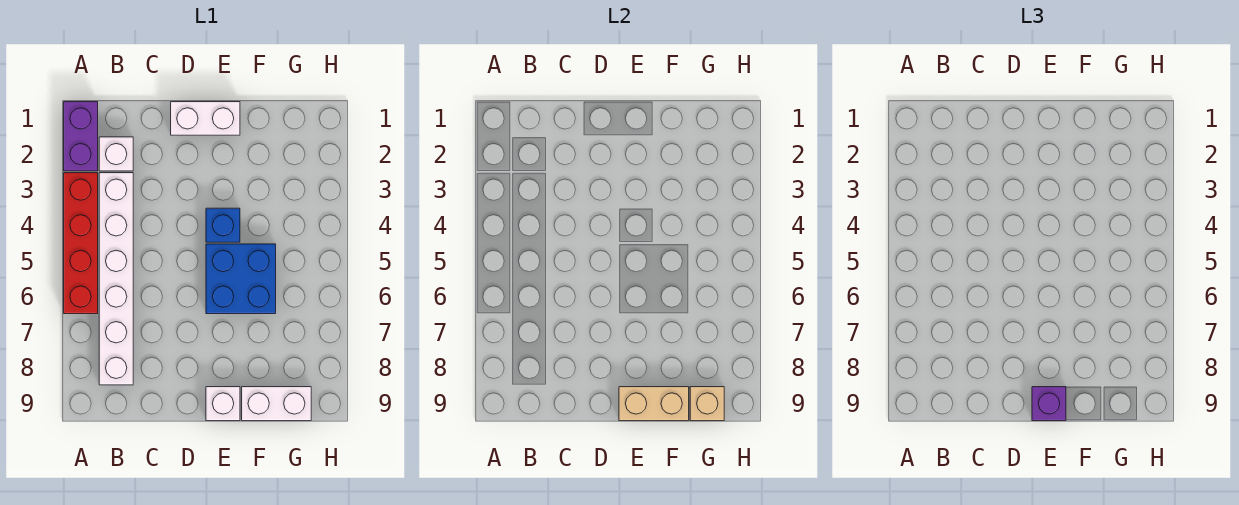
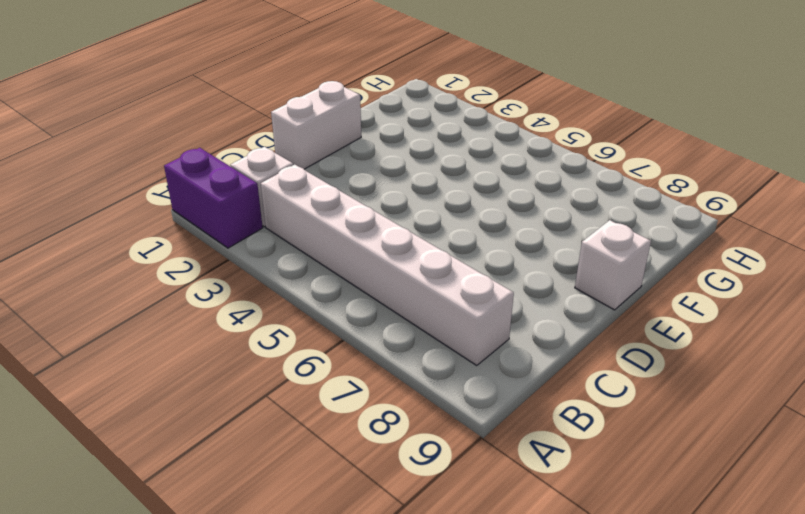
none -> red brick A3:A6 level 1
none -> blue brick E4 level 1
none -> blue brick E5:F6 level 1

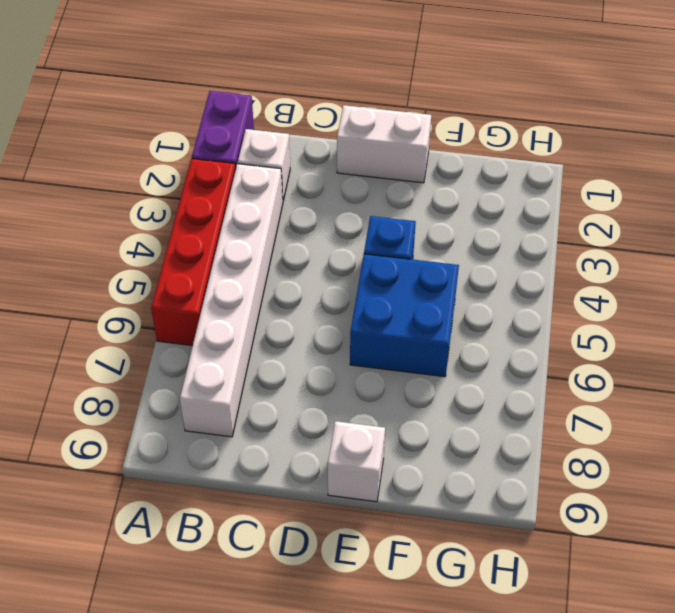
none -> white brick F9:G9 level 1
none -> tan brick E9:F9 level 2
none -> tan brick G9 level 2

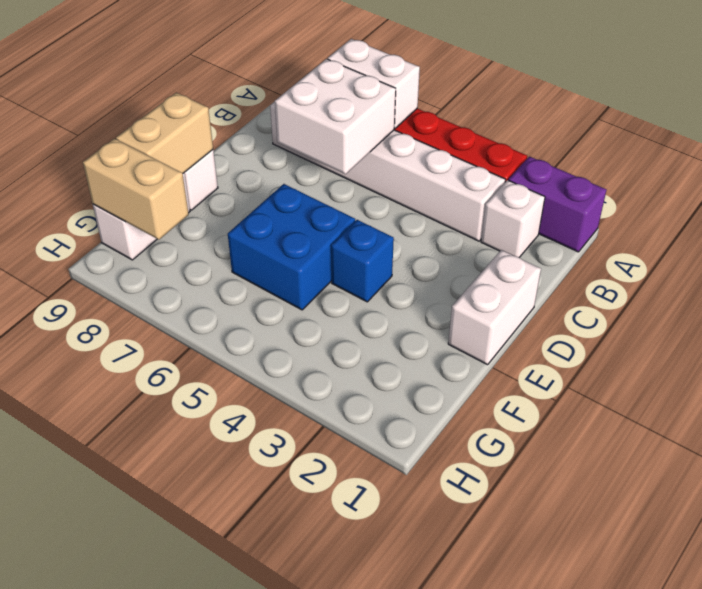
white brick A6:A7 level 2 -> none
white brick B6:C7 level 2 -> none
tan brick G8:G9 level 2 -> tan brick G9 level 2
none -> purple brick E9 level 3

